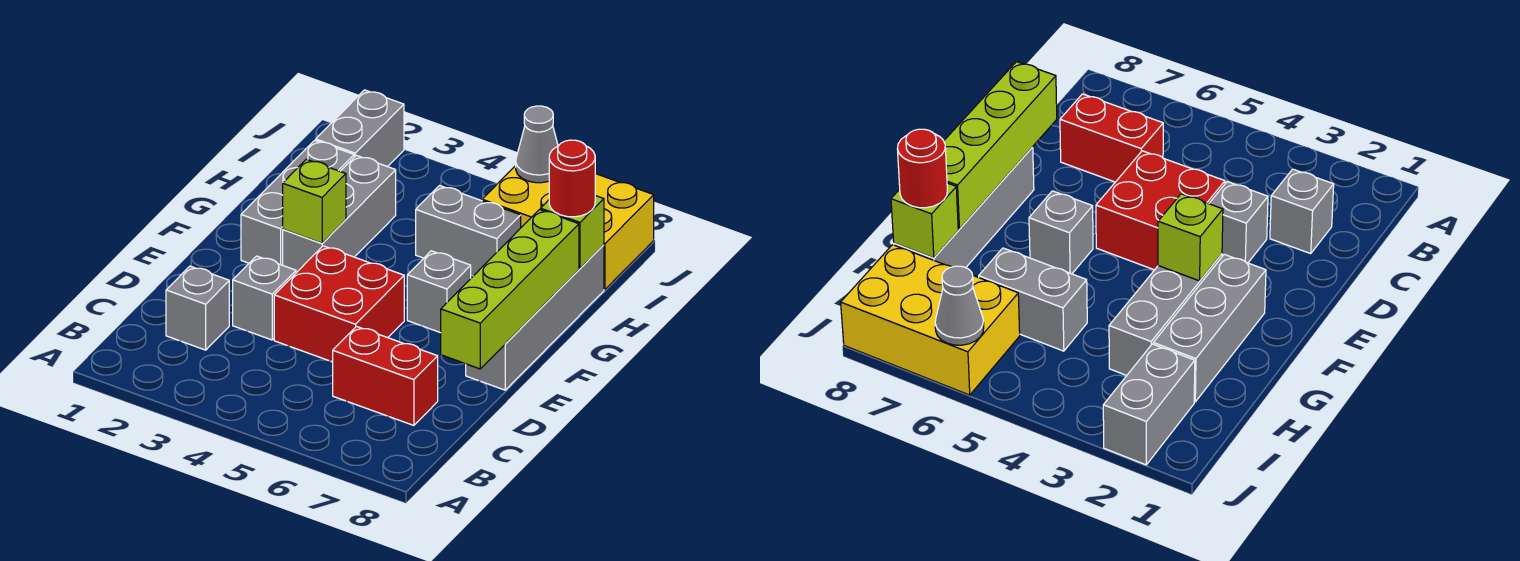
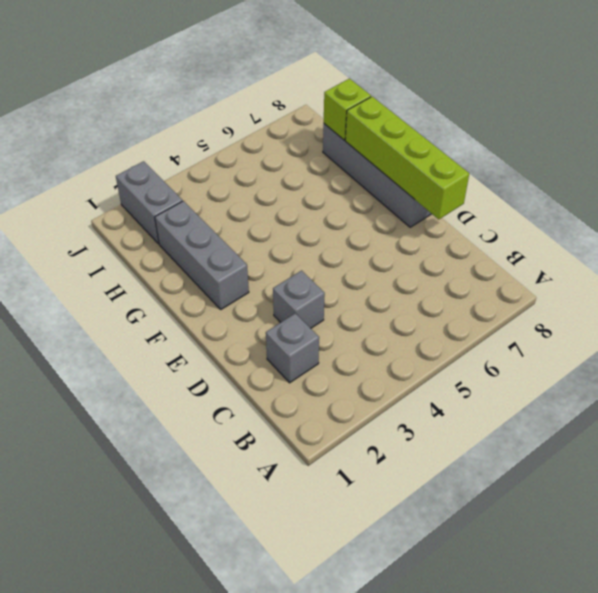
none -> red brick C6:C7 level 1
none -> red brick D4:E5 level 1
none -> grey brick F3:H3 level 1

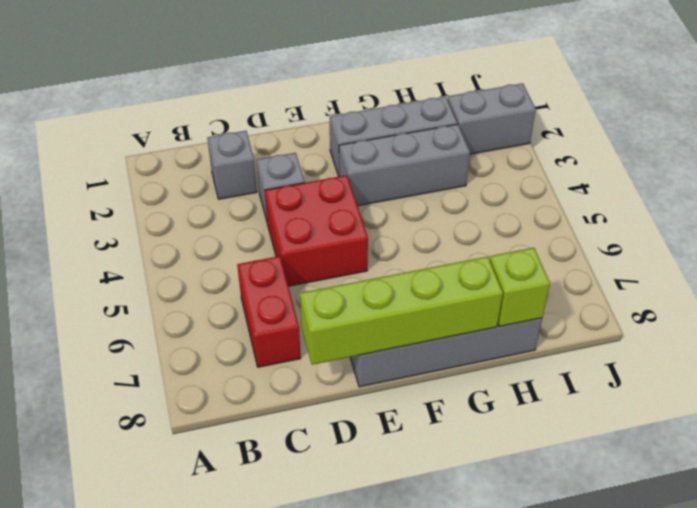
none -> grey brick F6 level 1
none -> grey brick H5:H6 level 1
none -> yellow brick I6:J8 level 1

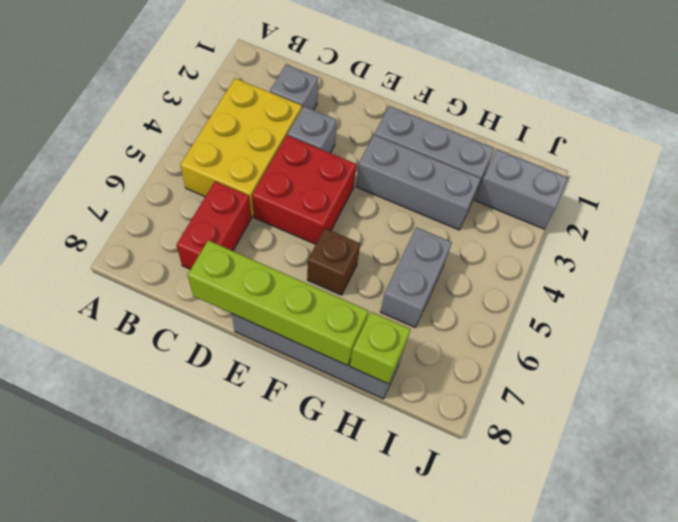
yellow brick B3:C5 level 1 -> yellow brick I6:J8 level 1
brown brick F6 level 1 -> grey brick F6 level 1
none -> lime brick F3 level 2
none -> grey cone J6 level 2
none -> red round brick H8 level 3

